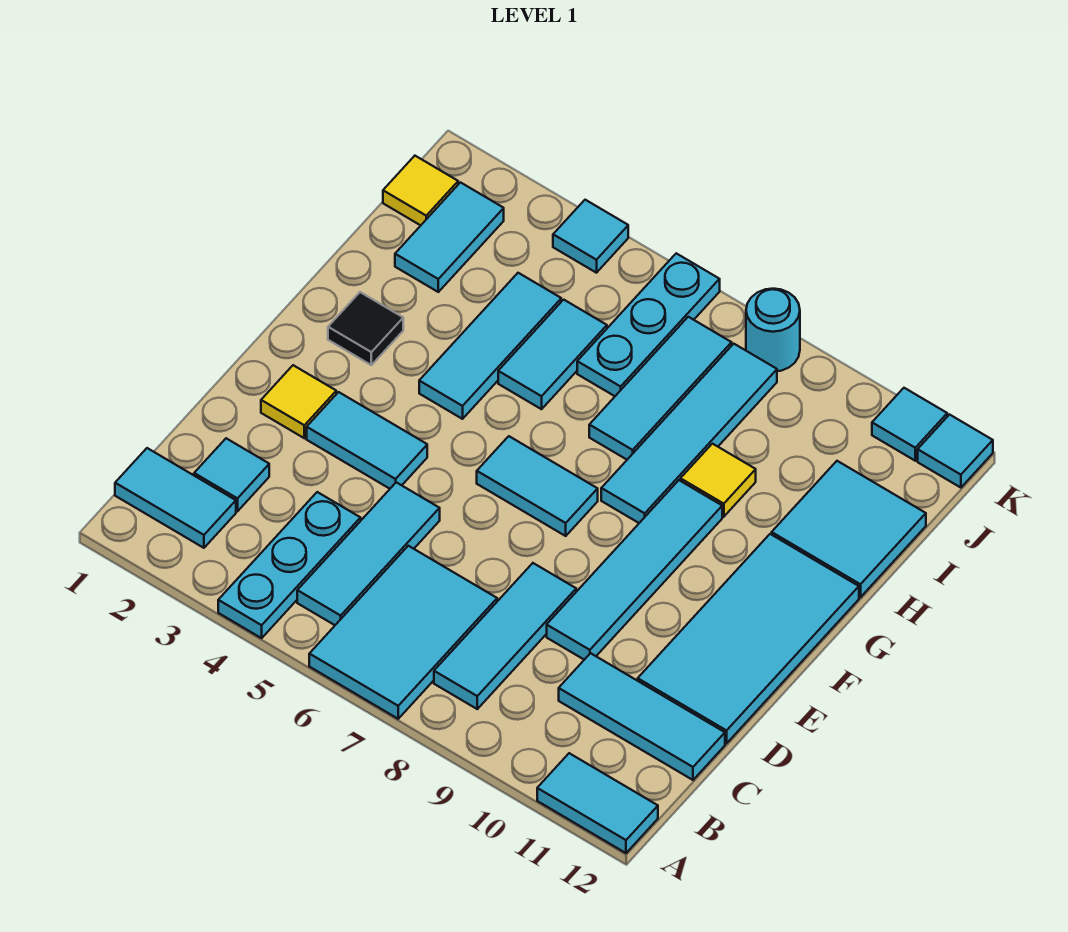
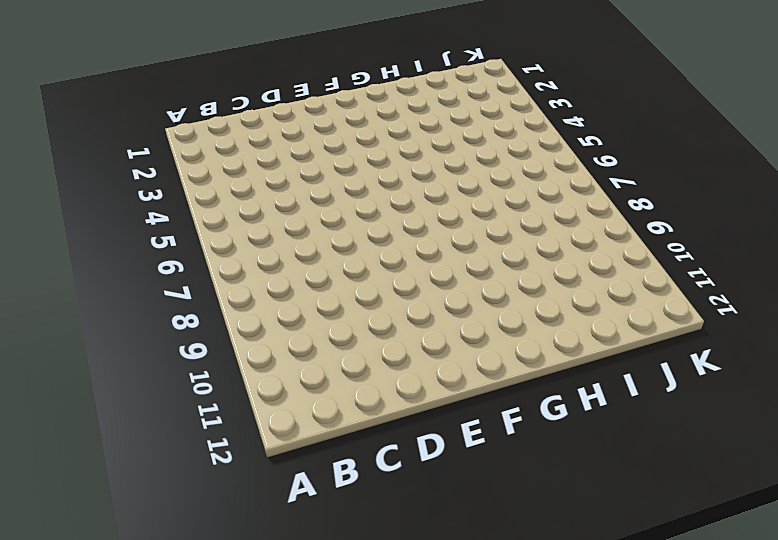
none -> cyan plate A4:C4 level 1
none -> cyan tile A6:C7 level 1
none -> cyan tile A11:A12 level 1

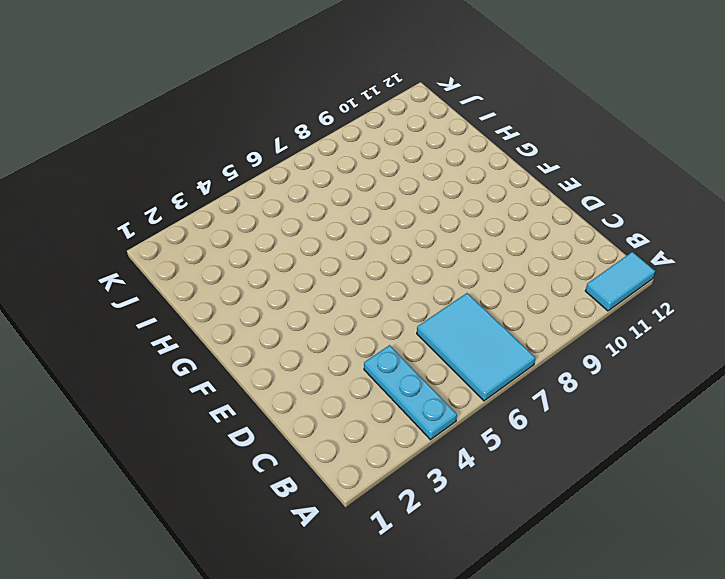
none -> cyan tile B1:B2 level 1
none -> cyan tile B5:D5 level 1
none -> cyan tile B8:D8 level 1

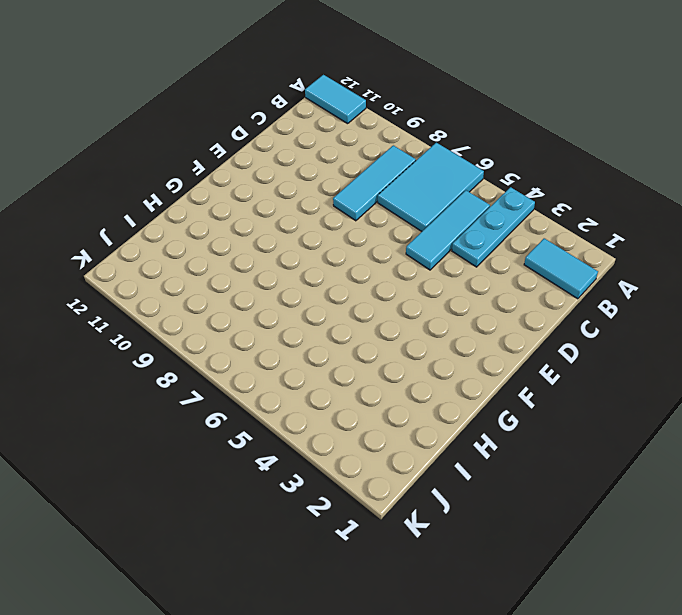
none -> cyan tile C2 level 1
none -> cyan tile C10:C12 level 1
none -> cyan tile D9:G9 level 1

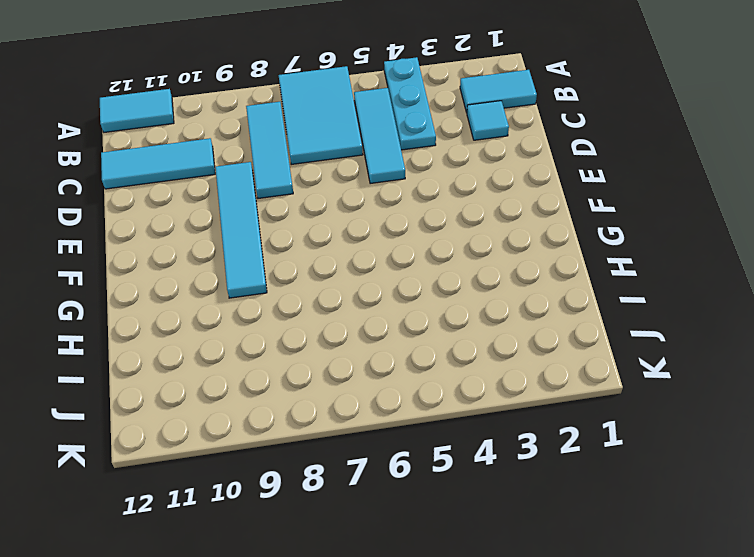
none -> cyan tile D11:G12 level 1
none -> yellow tile E2 level 1
none -> cyan tile E3:E4 level 1

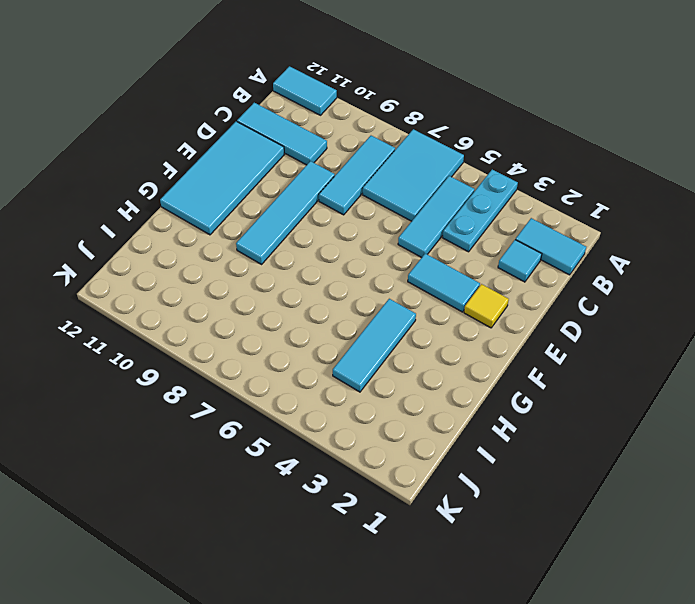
none -> cyan tile F6:F7 level 1
none -> black tile G2 level 1
none -> cyan tile G8:J8 level 1

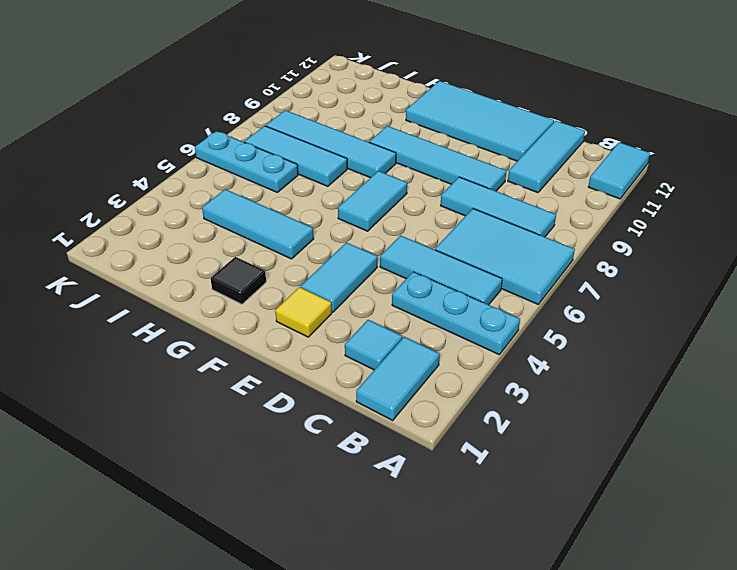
none -> cyan tile H5:I5 level 1
none -> yellow tile H9 level 1
none -> cyan tile H11:I12 level 1

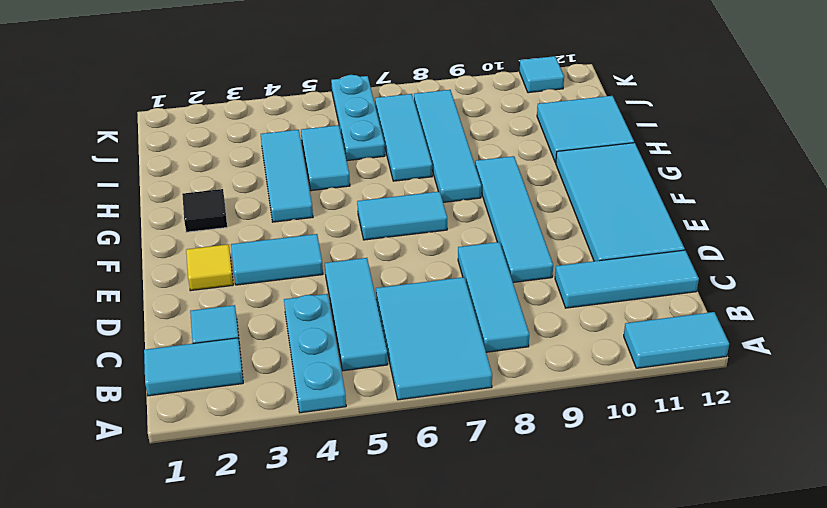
none -> yellow tile H9 level 1
none -> cyan tile I2:J2 level 1
none -> yellow tile J1 level 1

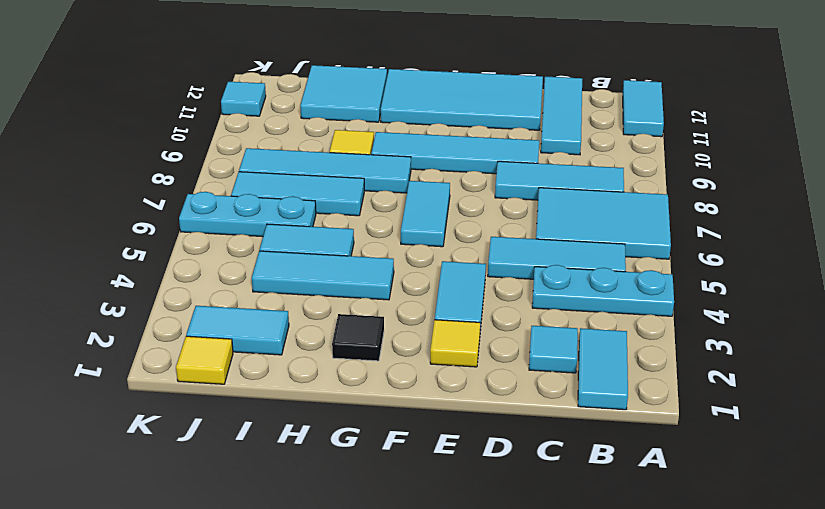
none -> cyan tile K4 level 1
none -> cyan round brick K8 level 1
none -> cyan tile K12 level 1

